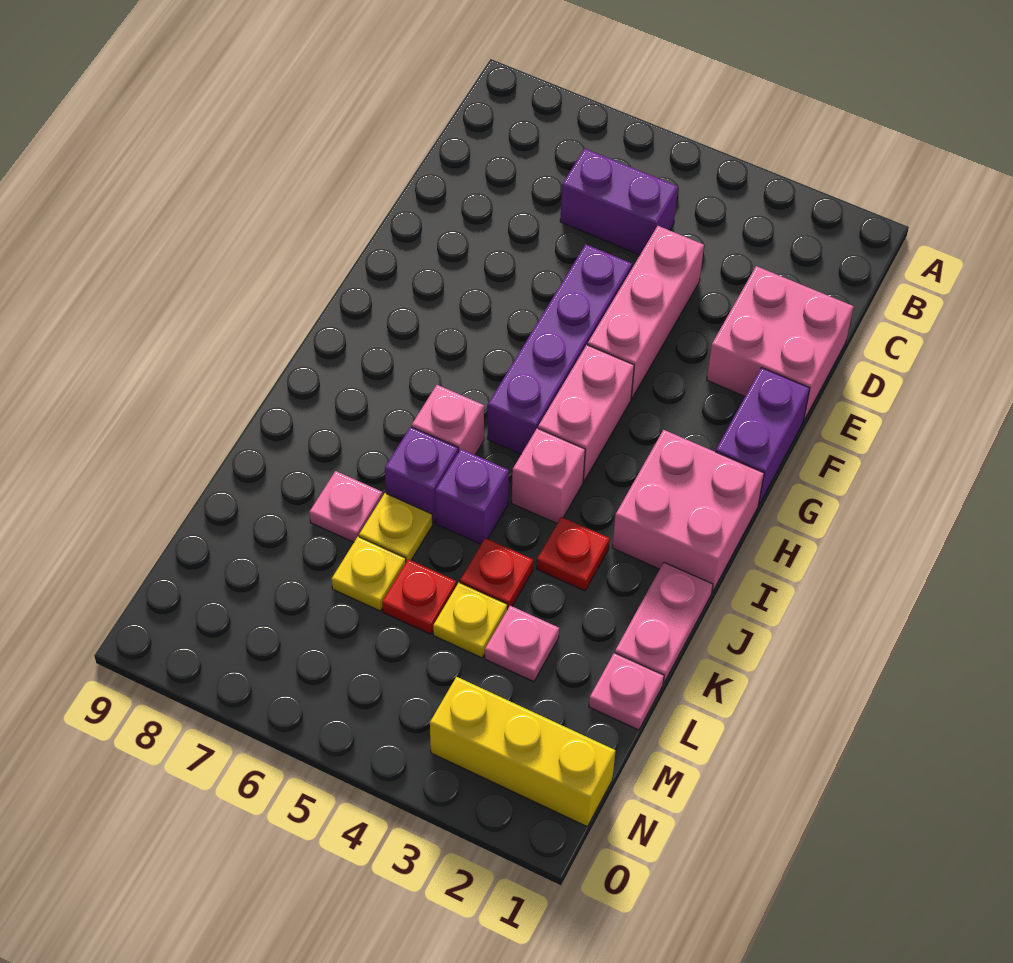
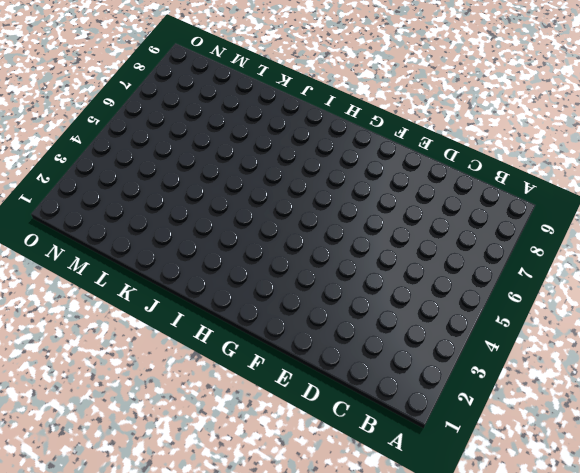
none -> purple brick C5:C6 level 1
none -> pink brick D1:E2 level 1
none -> pink brick D4:F4 level 1

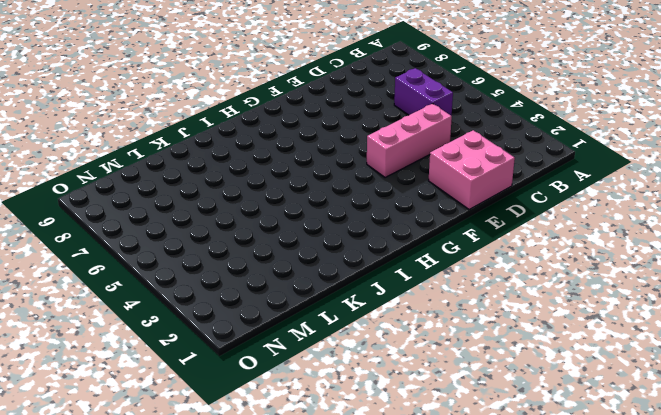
none -> purple brick E5:H5 level 1
none -> purple brick F1:G1 level 1
none -> pink brick G4:H4 level 1

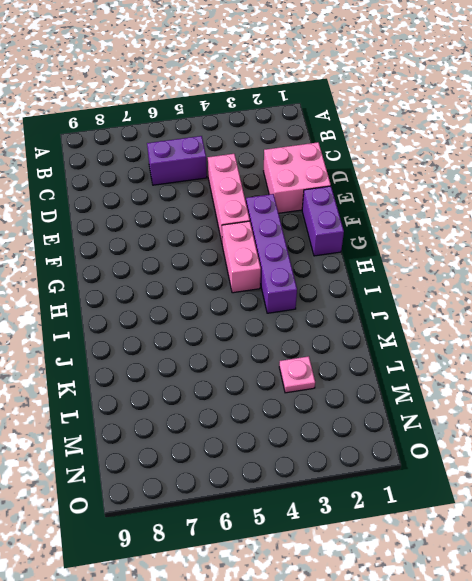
purple brick F3:I3 level 1 -> purple brick E5:H5 level 1
none -> pink brick H1:I2 level 1
none -> pink brick I4 level 1
none -> pink brick I6 level 1

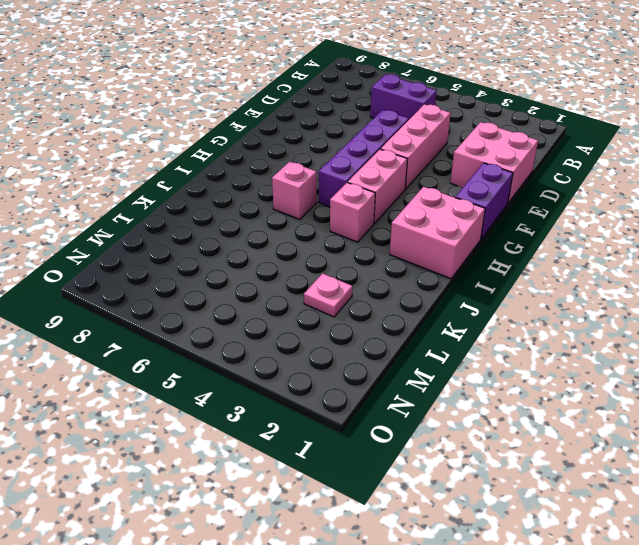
none -> pink plate J1:K1 level 1
none -> red plate J3 level 1
none -> purple brick J5 level 1

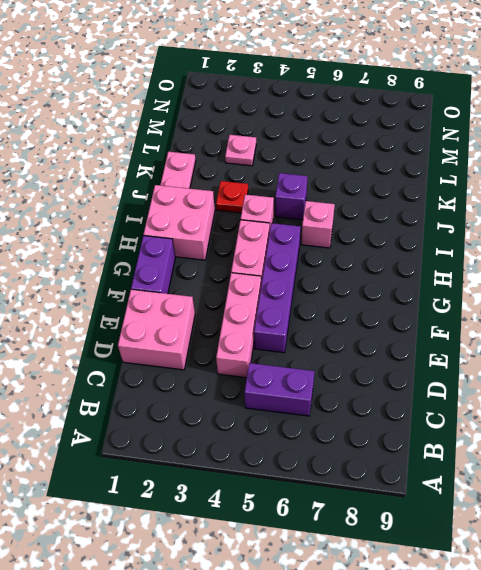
none -> purple brick J6 level 1
none -> red plate K4 level 1
none -> yellow plate K6 level 1

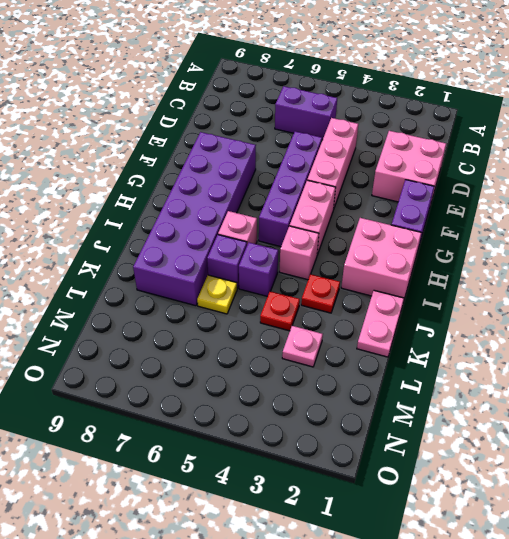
purple brick F7:K8 level 1 -> pink plate K7 level 1
none -> pink plate L1 level 1
none -> yellow plate L4 level 1
none -> red plate L5 level 1

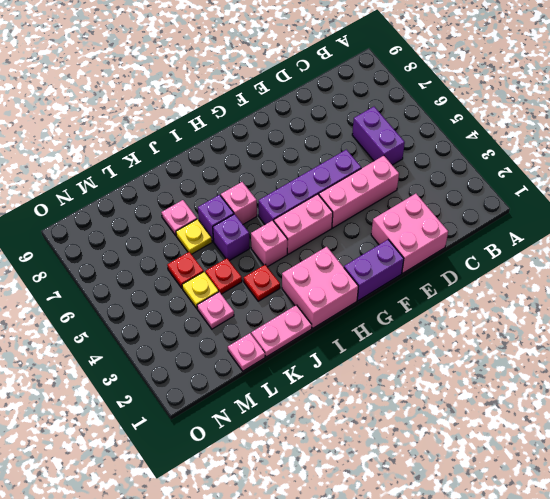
none -> yellow plate L6 level 1
none -> yellow brick N1:N3 level 1

